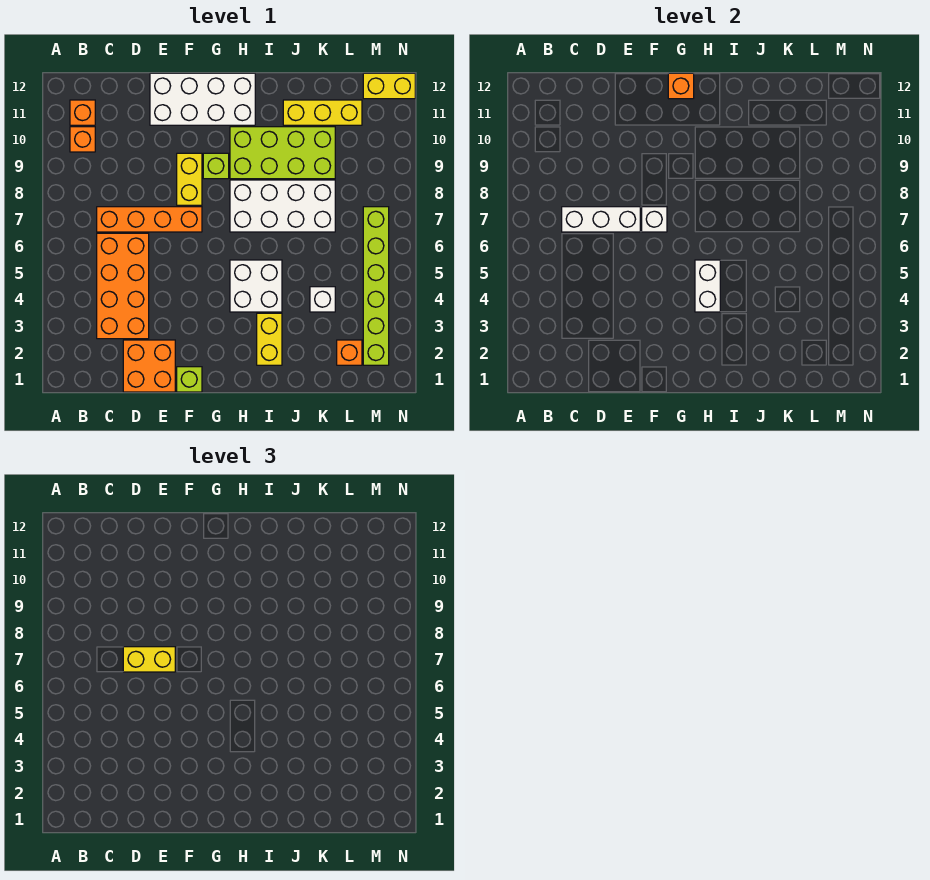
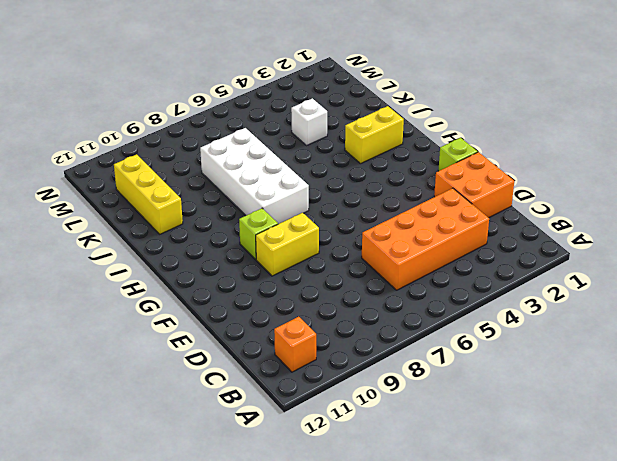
none -> orange brick B10 level 1
none -> orange brick C7:F7 level 1
none -> white brick E11:H12 level 1

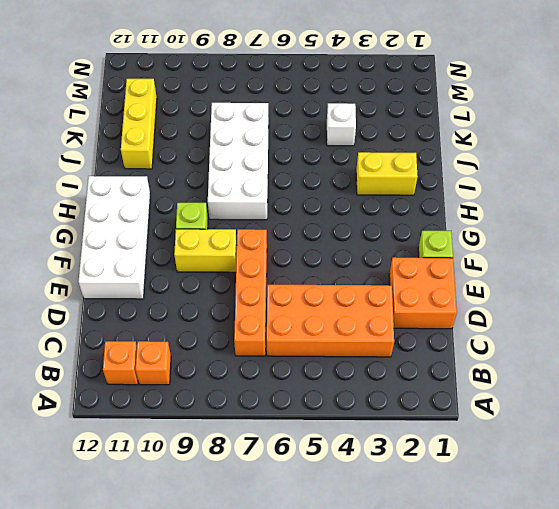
none -> white brick H4:I5 level 1
none -> lime brick H9:K10 level 1
none -> orange brick L2 level 1

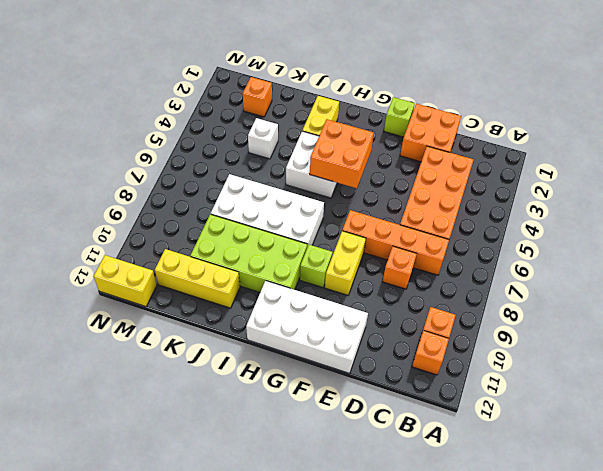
orange brick D8 level 1 -> orange brick G12 level 2
orange brick G4:H5 level 2 -> white brick H4:H5 level 2
none -> lime brick M2:M7 level 1
none -> white brick C7:E7 level 2
none -> white brick F7 level 2

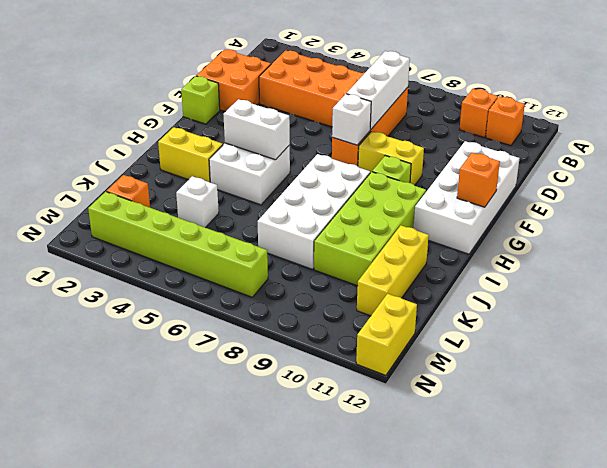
none -> yellow brick D7:E7 level 3

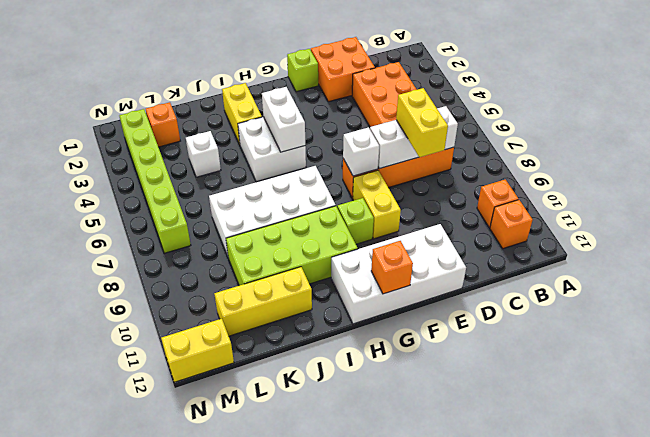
yellow brick D7:D8 level 3 -> yellow brick D7:E7 level 3

